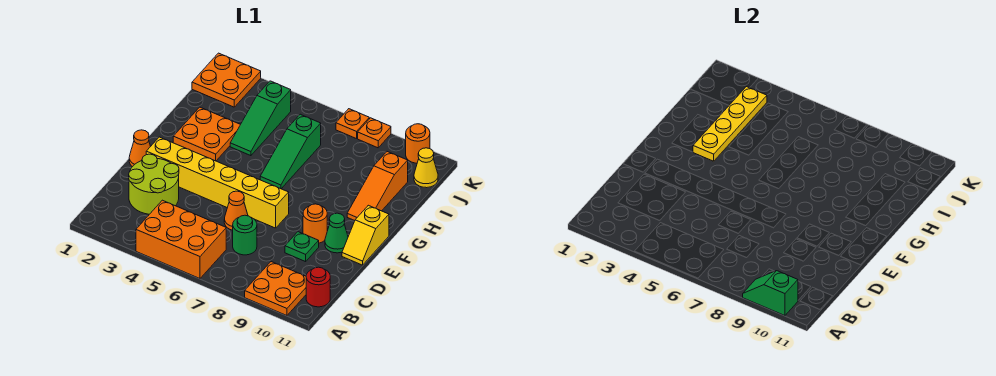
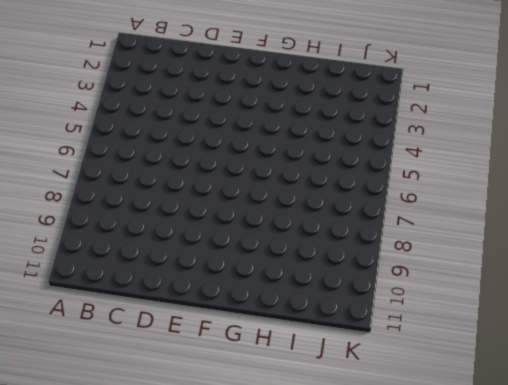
none -> orange brick A4:B6 level 1
none -> orange plate A9:B10 level 1
none -> red round brick B11 level 1

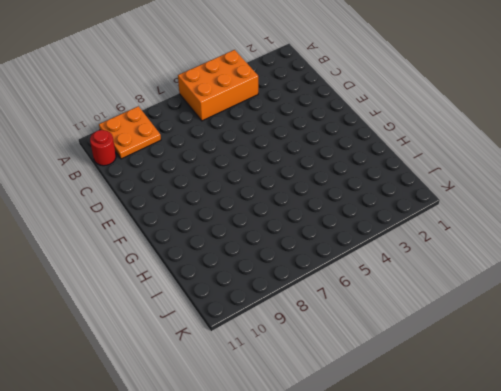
none -> lime round brick C2:D3 level 1
none -> green round brick C7 level 1
none -> orange cone D6 level 1

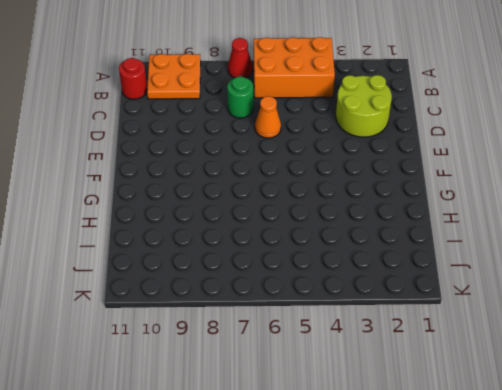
red cone A7 level 1 -> none
none -> green plate D9 level 1
none -> orange cone E1 level 1
none -> yellow brick E2:E7 level 1

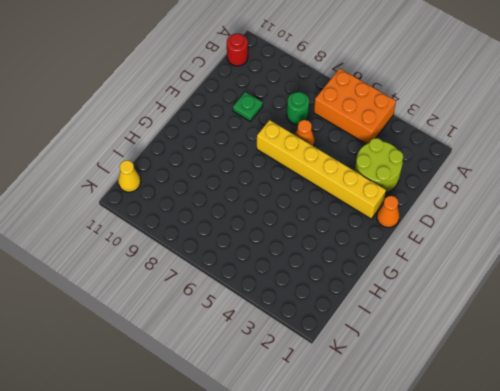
none -> orange plate A9:B10 level 1
none -> orange round brick E9 level 1
none -> green cone E10 level 1

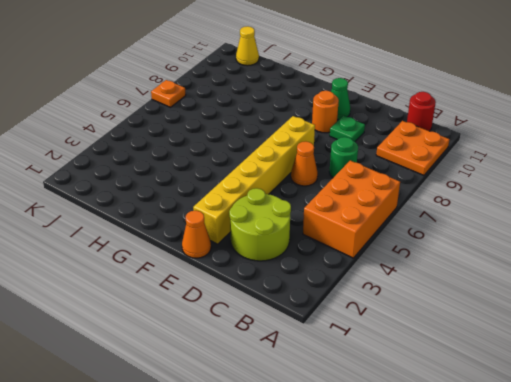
none -> yellow slope E11:F11 level 1 top F
none -> orange plate G2:H3 level 1
none -> green slope G6:I6 level 1 top I

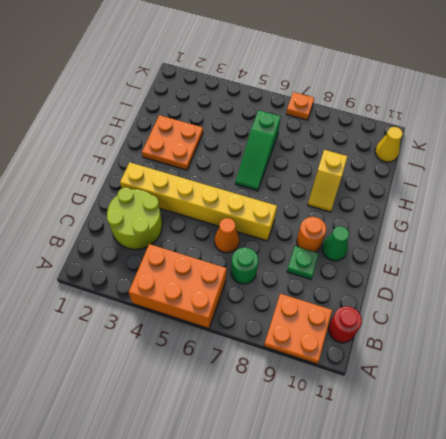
yellow slope G9:H9 level 1 top H -> yellow slope E11:F11 level 1 top F
none -> orange cone E1 level 1
none -> orange slope G10:I10 level 1 top I
none -> green slope H4:J4 level 1 top J

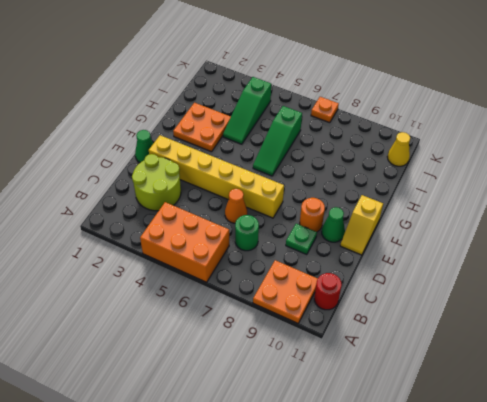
green cone E1 level 1 -> orange cone E1 level 1
none -> orange slope G10:I10 level 1 top I
none -> orange plate J1:K2 level 1
none -> orange plate K8 level 1

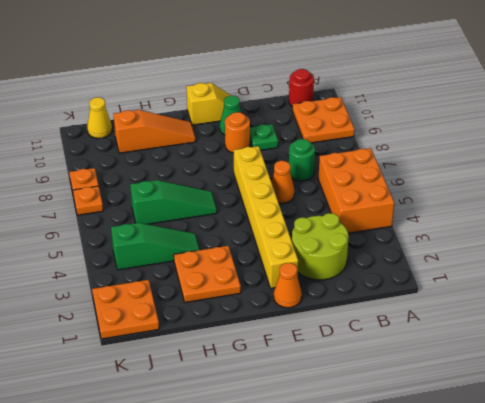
none -> orange round brick K10 level 1
none -> green slope A9:A10 level 2 top 10
none -> yellow plate G3:J3 level 2

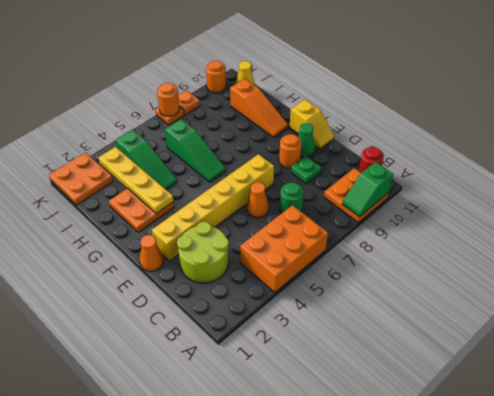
orange round brick K7 level 2 -> none

